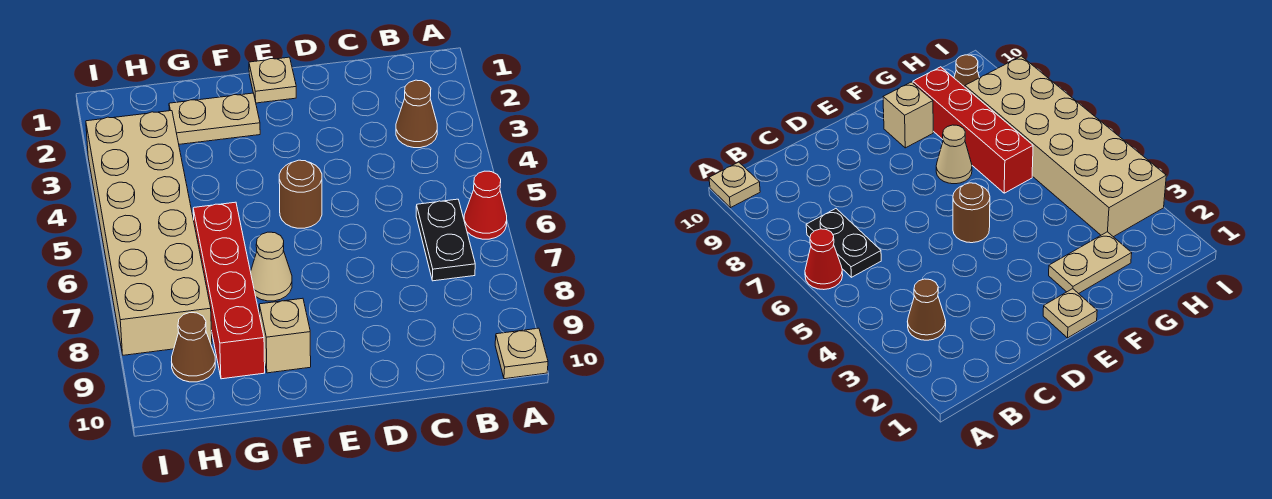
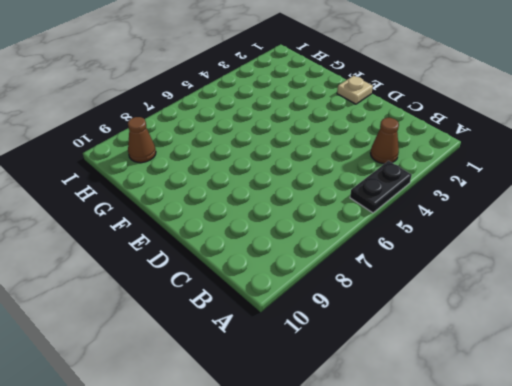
black plate A4:A5 level 1 -> black plate B6:B7 level 1
none -> red cone A6 level 1
none -> tan plate A10 level 1
none -> brown round brick E5 level 1

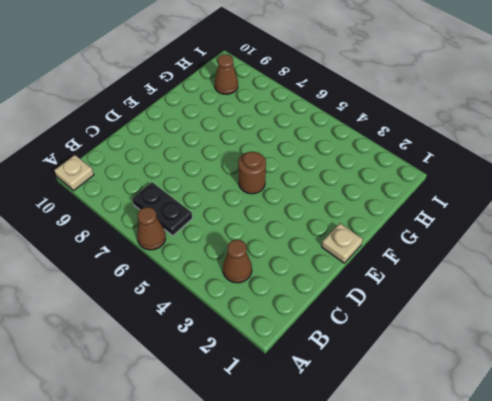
brown cone A6 level 1 -> red cone A6 level 1
none -> tan plate F2:G2 level 1
none -> tan cone F7 level 1
none -> tan brick F9 level 1

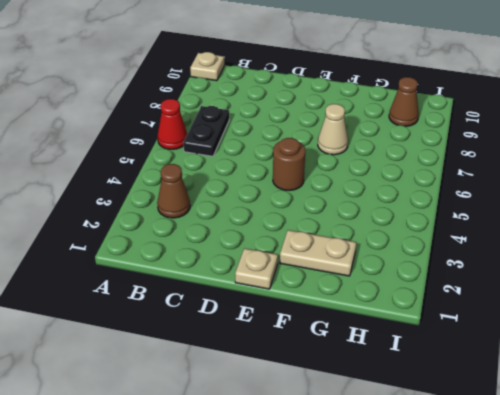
none -> tan brick F9 level 1
none -> red brick G6:G9 level 1
none -> tan brick H3:I8 level 1

